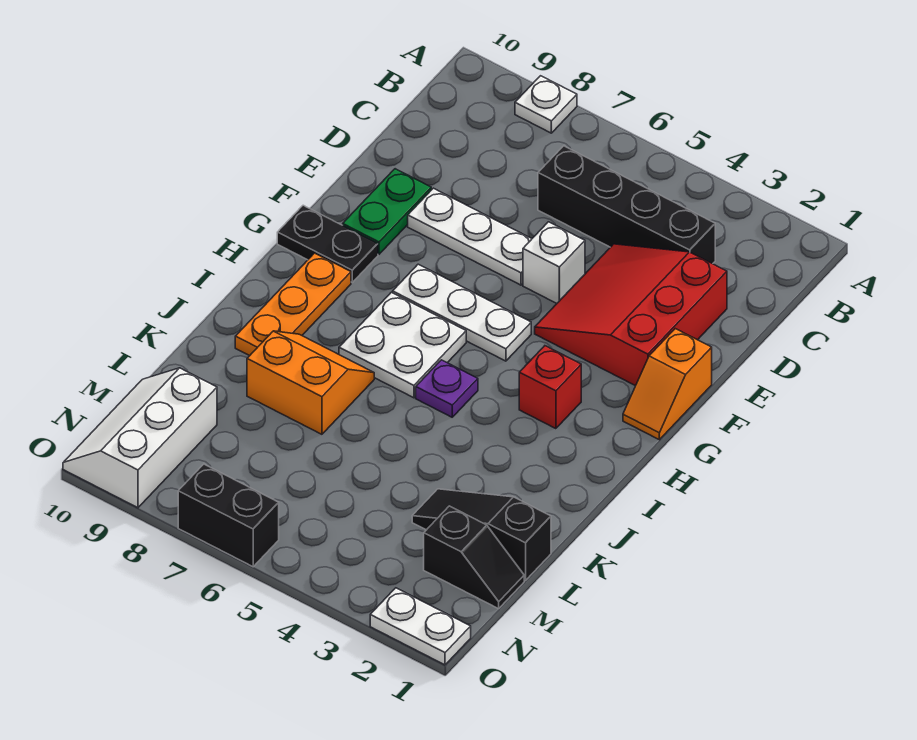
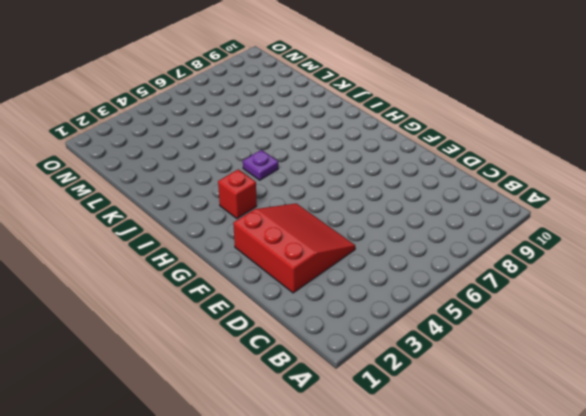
none -> white plate A8 level 1
none -> black brick C3:C6 level 1
none -> white brick E5 level 1

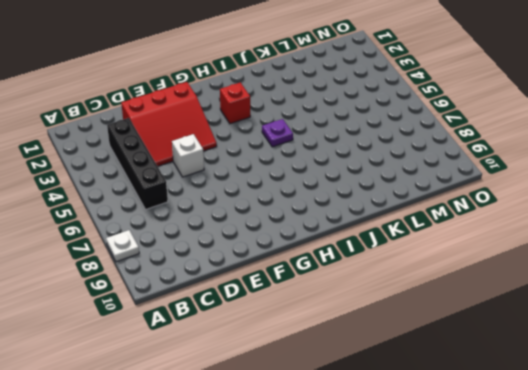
none -> white plate E6:E8 level 1
none -> green plate E9:F9 level 1
none -> orange slope F1:G1 level 1 top F

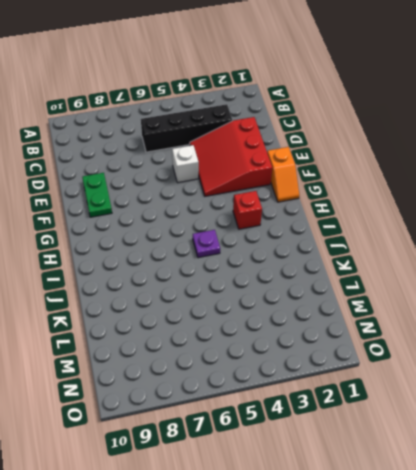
none -> white plate A8 level 1
none -> white plate E6:E8 level 1
none -> white plate G5:G7 level 1

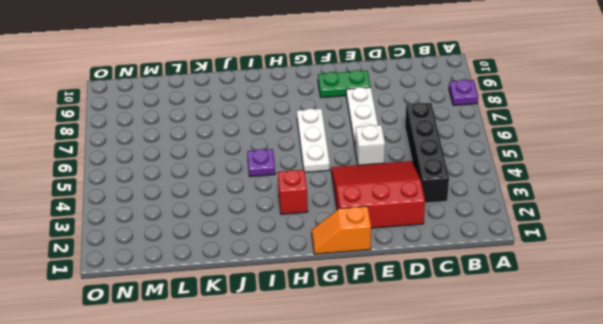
purple plate A8 level 1 -> white plate A8 level 1
none -> black plate G9:G10 level 1
none -> white plate H6:I7 level 1
none -> orange plate H9:J9 level 1

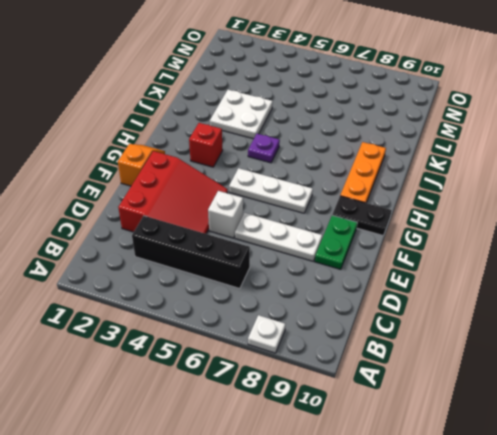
white plate J3:K4 level 1 -> white plate H6:I7 level 1
none -> orange slope J7:K8 level 1 top K
none -> black slope L1:L3 level 1 top 1
none -> black slope M1:M2 level 1 top 2

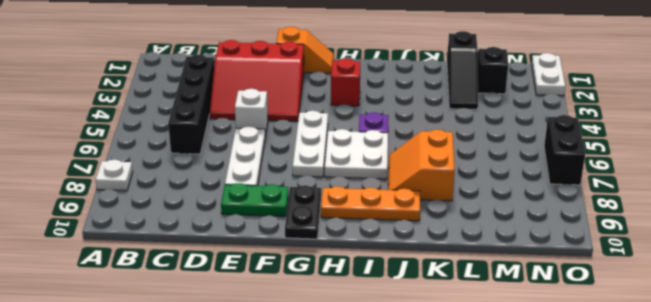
none -> white slope M9:O10 level 1 top 9

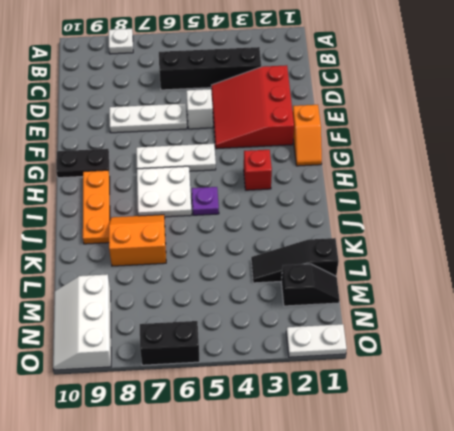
none -> green plate E9:F9 level 1

